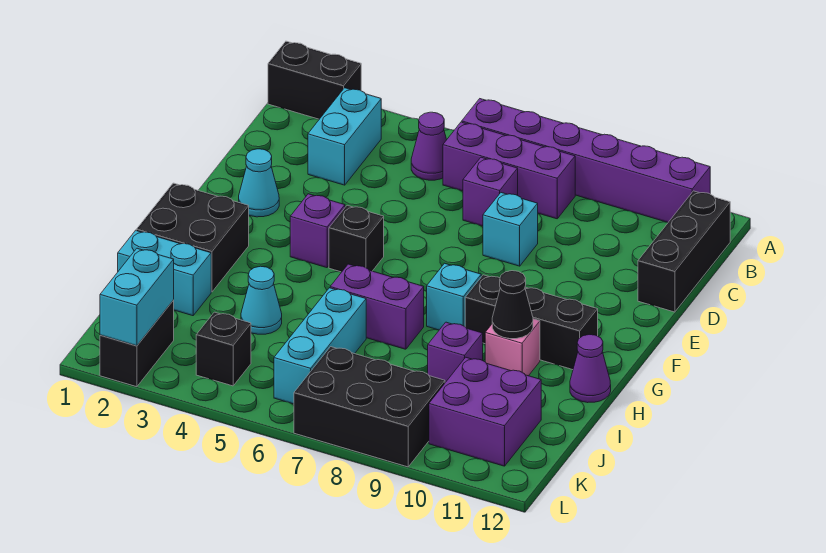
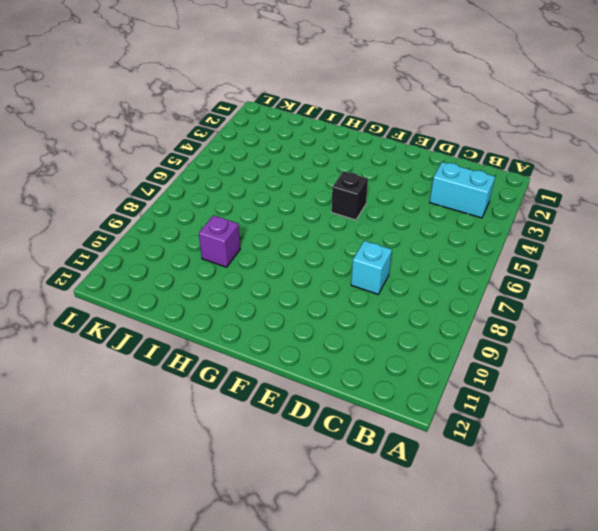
none -> black brick A1:A2 level 1
none -> purple brick A6:A11 level 1
none -> purple cone B5 level 1

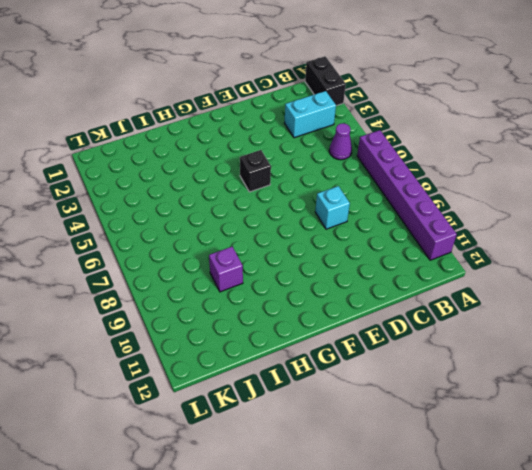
none -> purple brick B6:B8 level 1
none -> black brick B12:D12 level 1
none -> purple brick C7 level 1

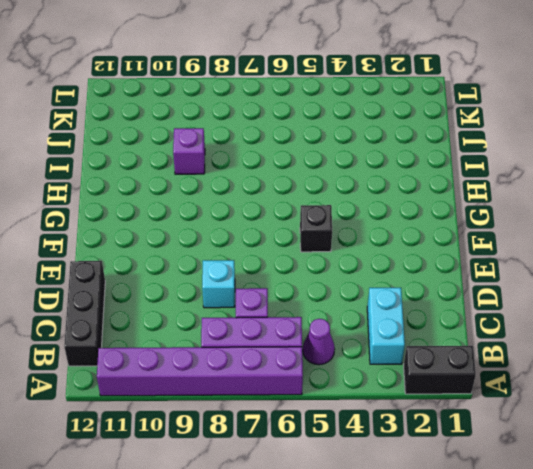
none -> cyan cone E2 level 1
none -> purple brick F4 level 1
none -> black brick G1:H2 level 1

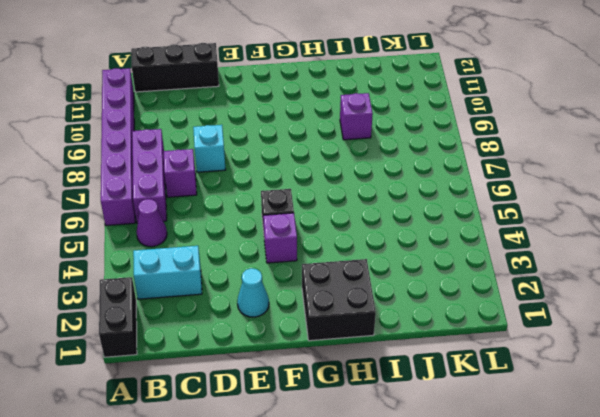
none -> cyan brick G8 level 1
none -> black brick G9:G11 level 1
none -> purple brick H6:H7 level 1

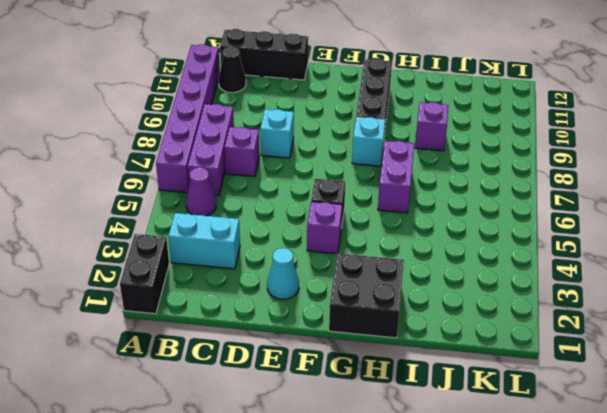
black cone B11 level 1 -> black cone H10 level 2
none -> pink brick H10 level 1
none -> purple cone H12 level 1
none -> cyan brick I1:I2 level 1

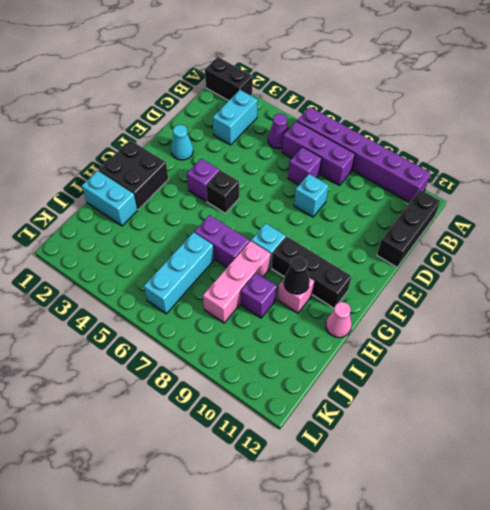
pink brick H8:J8 level 1 -> none
pink cone H12 level 1 -> purple cone H12 level 1
none -> cyan cone I4 level 1
none -> purple brick J10:K11 level 1
none -> black brick K2:L2 level 1

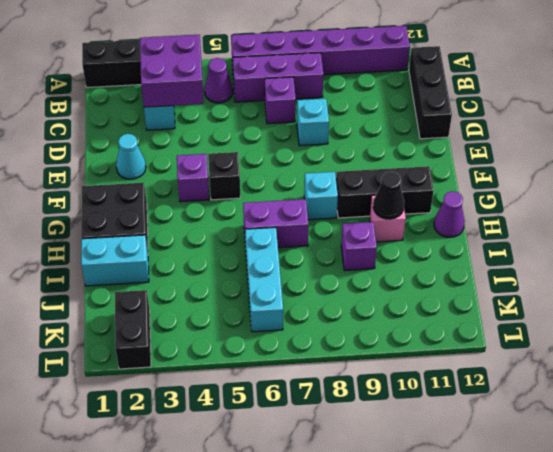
purple brick B3:C4 level 2 -> purple brick J10:K11 level 1
none -> cyan cone I4 level 1
none -> black brick K4 level 1
none -> black brick K7:L9 level 1

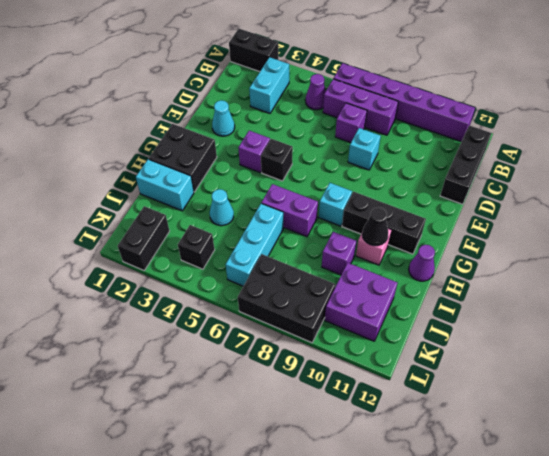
none -> cyan brick K2:L2 level 2

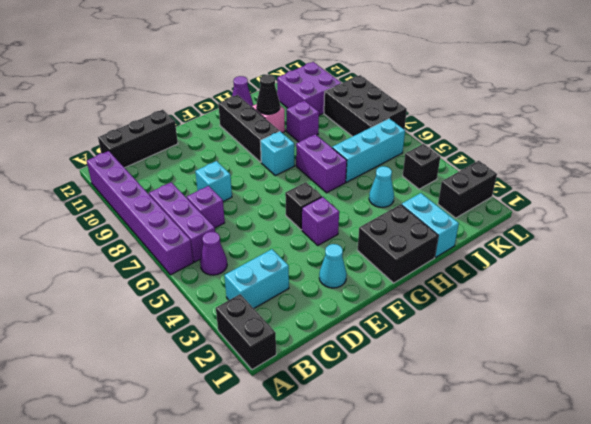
none -> cyan brick K2:L2 level 2

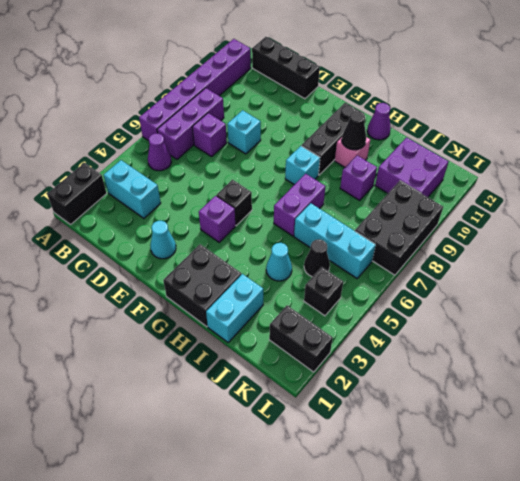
black cone J5 level 1 -> none
none -> cyan brick K2:L2 level 2

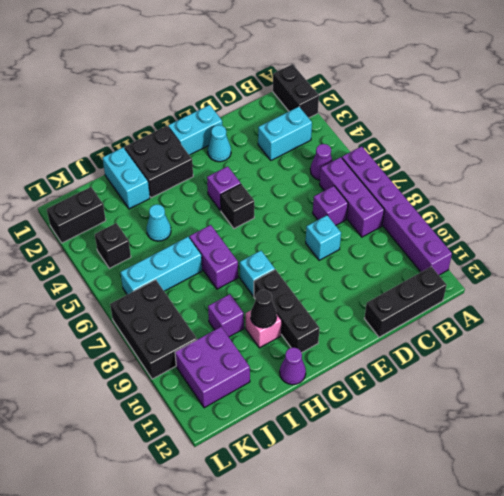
cyan brick E1:F1 level 1 -> cyan brick K2:L2 level 2

